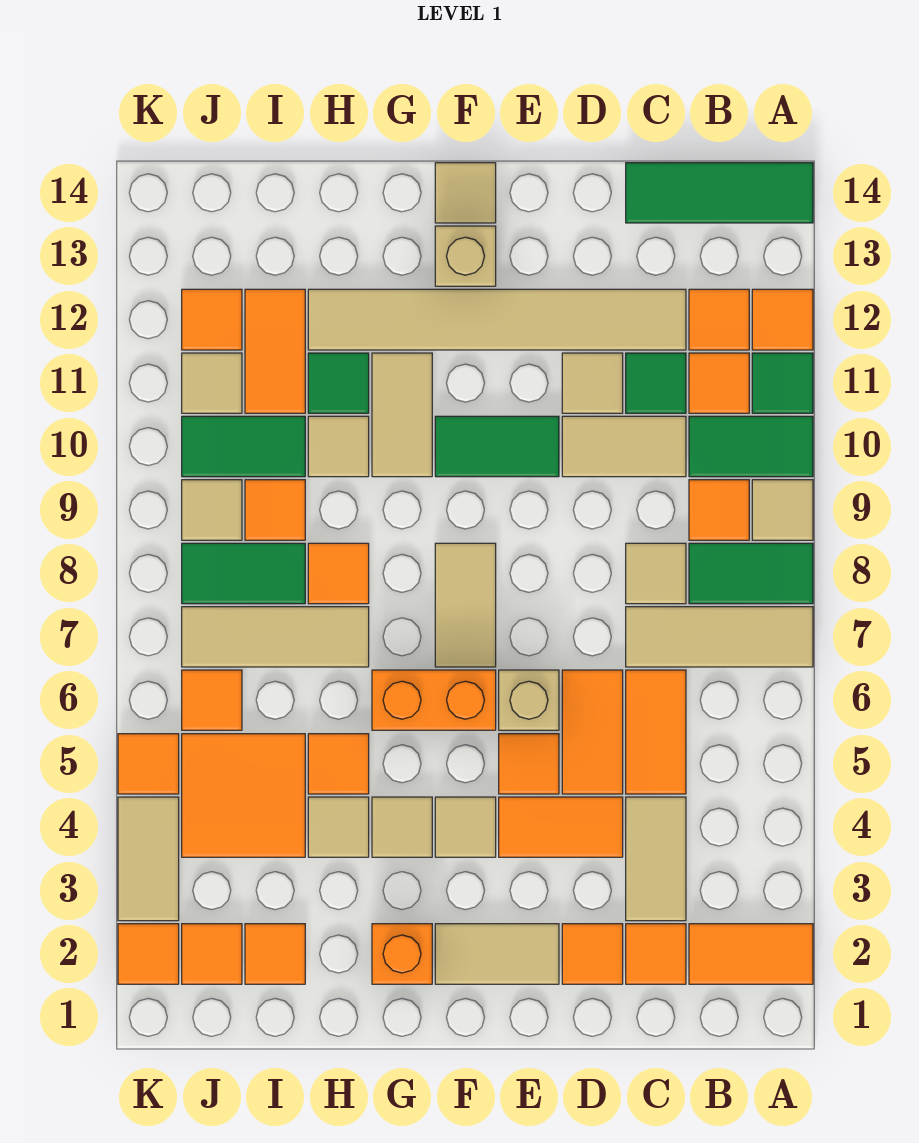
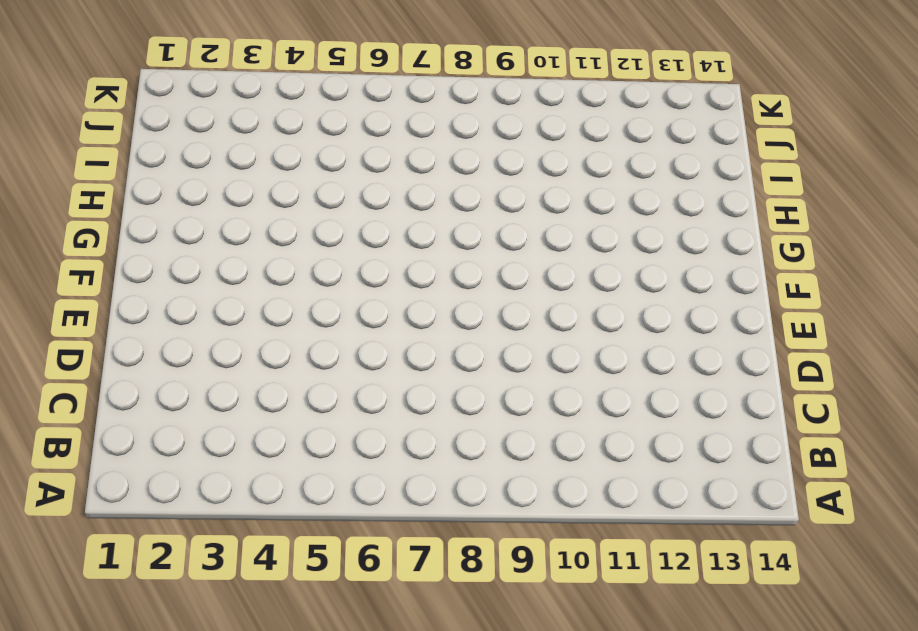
none -> orange tile A2:B2 level 1
none -> tan tile A7:C7 level 1
none -> green tile A8:B8 level 1
none -> tan tile A9 level 1

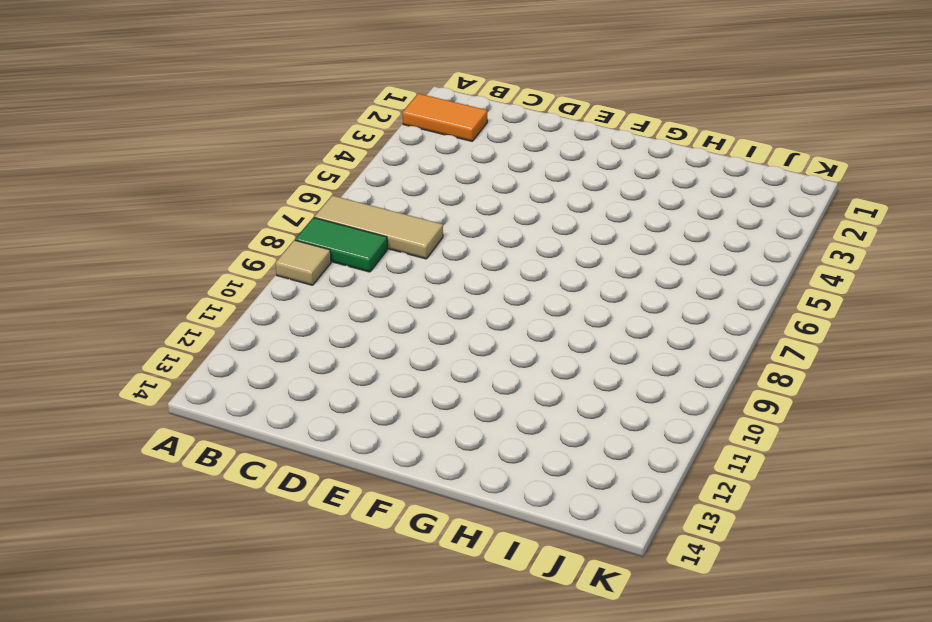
none -> green tile A10:B10 level 1
none -> green tile A11 level 1
none -> orange tile A12 level 1
none -> green tile A14:C14 level 1

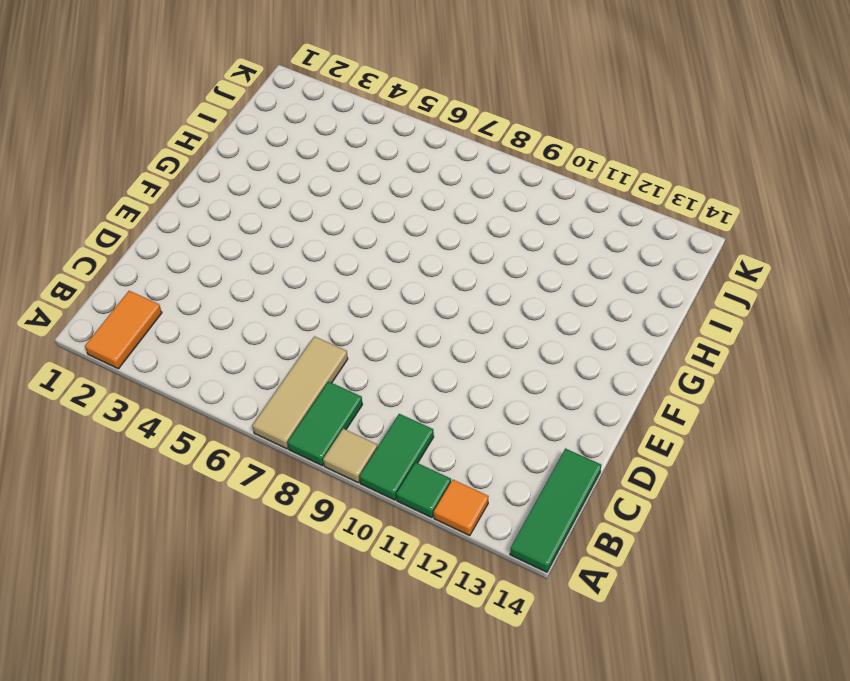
none -> orange tile B9 level 1
none -> orange tile B11 level 1
none -> orange tile B12 level 1
none -> orange tile C2 level 1

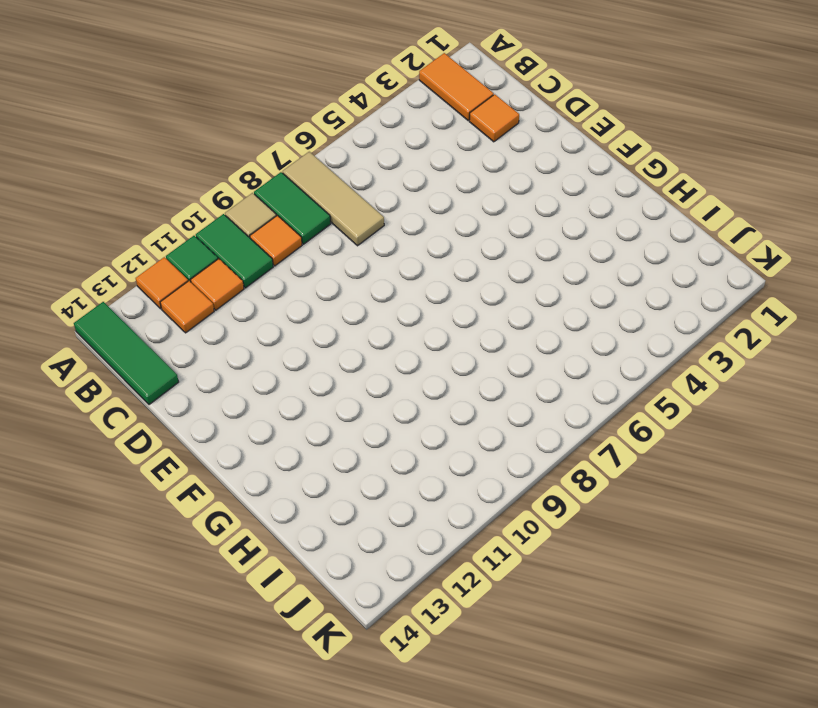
none -> tan tile C3:C4 level 1
none -> orange tile C5:C6 level 1
none -> tan tile C8 level 1
none -> tan tile C10:D10 level 1

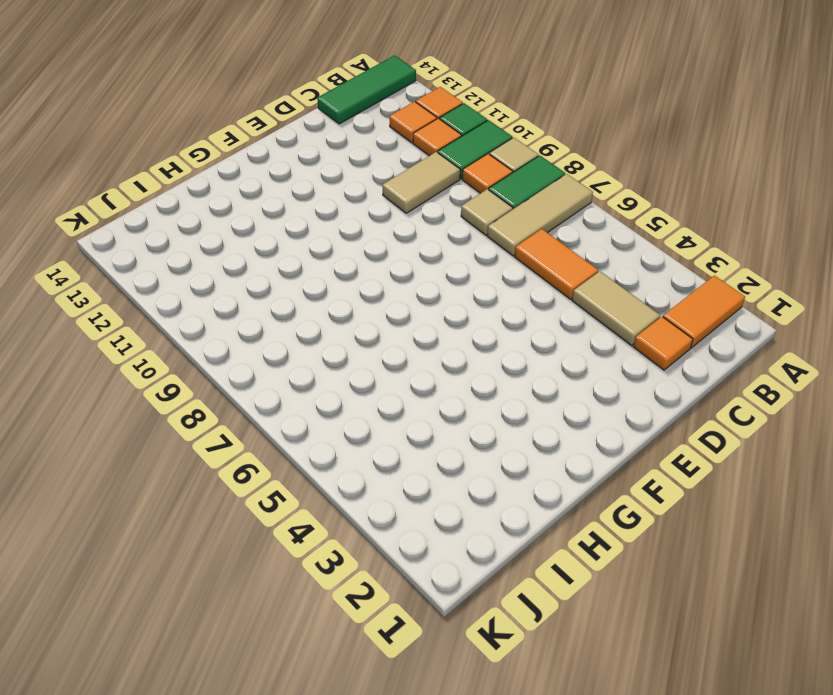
none -> green tile C11 level 1
none -> tan tile C12:H12 level 1
none -> orange tile D2 level 1
none -> orange tile D4:E4 level 1

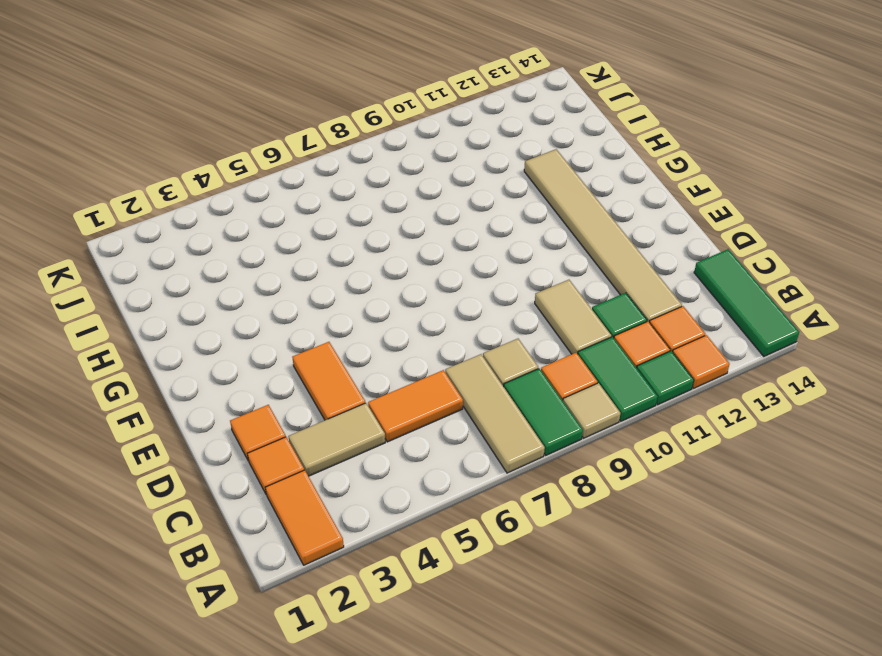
none -> orange tile D5:D6 level 1
none -> tan tile D11 level 1
none -> tan tile E2:F2 level 1
none -> orange tile E5 level 1

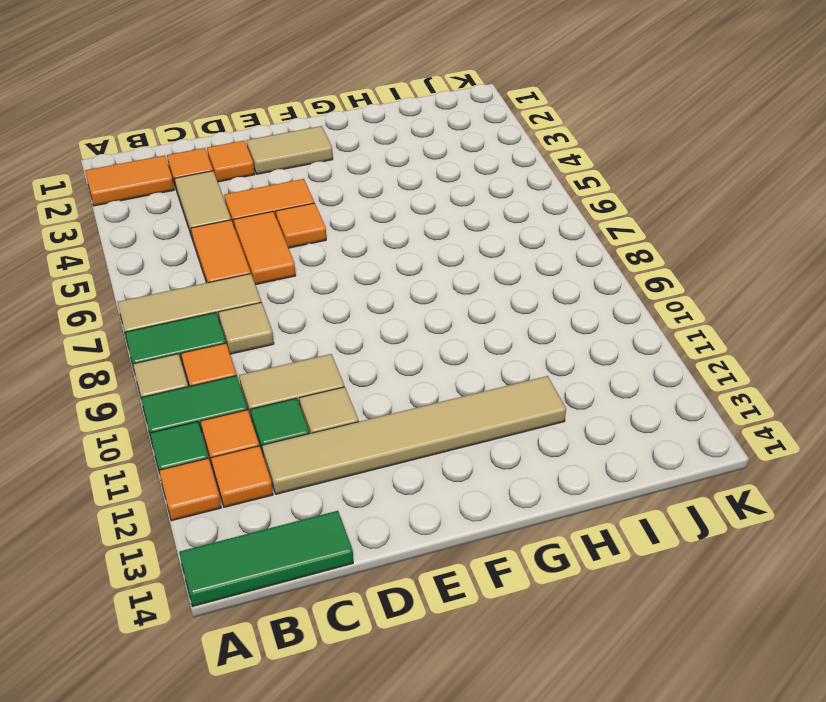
none -> tan brick E6 level 1
none -> green tile E10:F10 level 1
none -> tan tile F4 level 1
none -> orange brick F6:G6 level 1

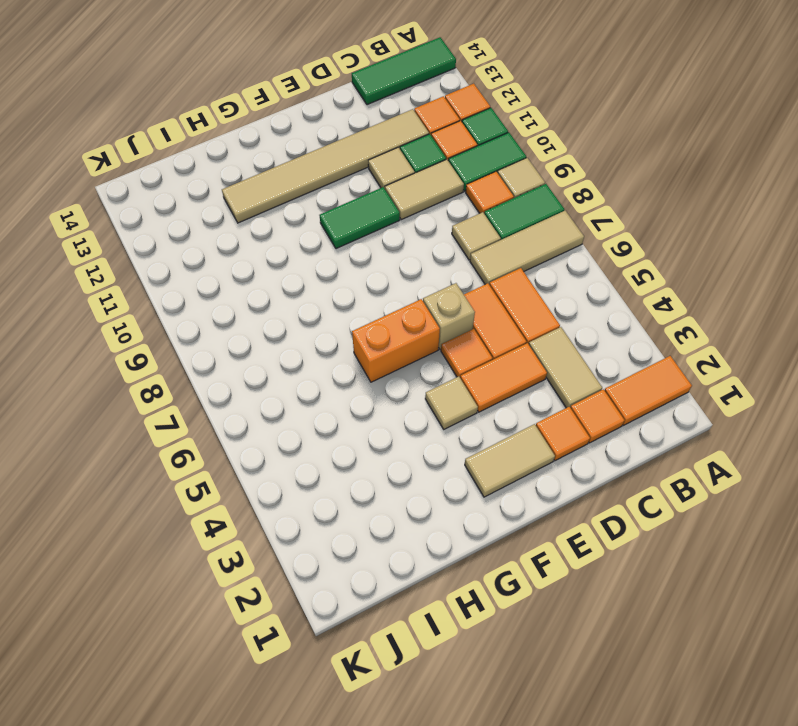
none -> tan tile F7:F8 level 1
none -> tan brick F13 level 1
none -> tan tile F14 level 1
none -> orange brick G2 level 1

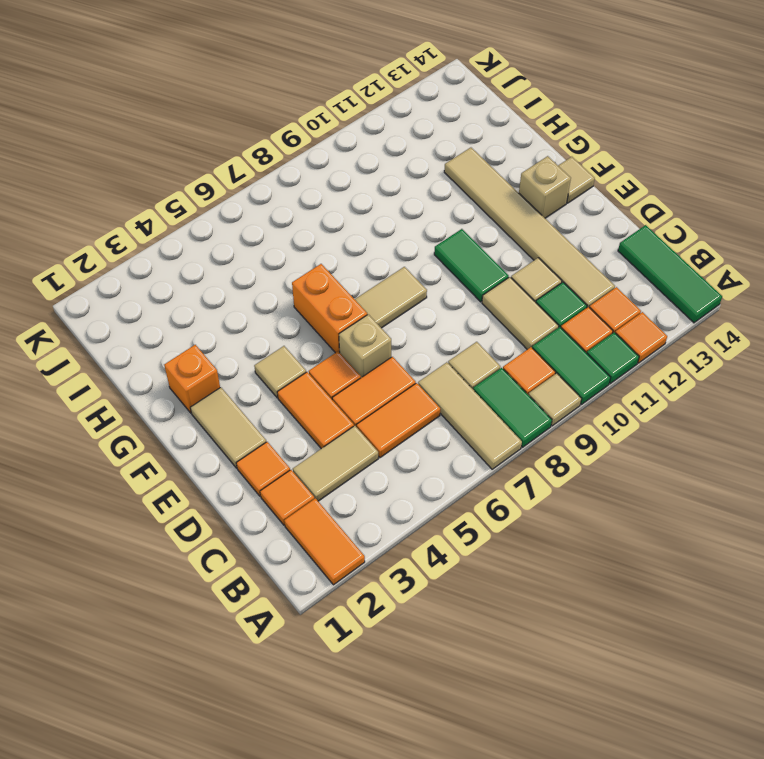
none -> tan tile G4 level 1
none -> tan tile G10:G11 level 1
none -> tan tile H4 level 1
none -> orange tile H5 level 1

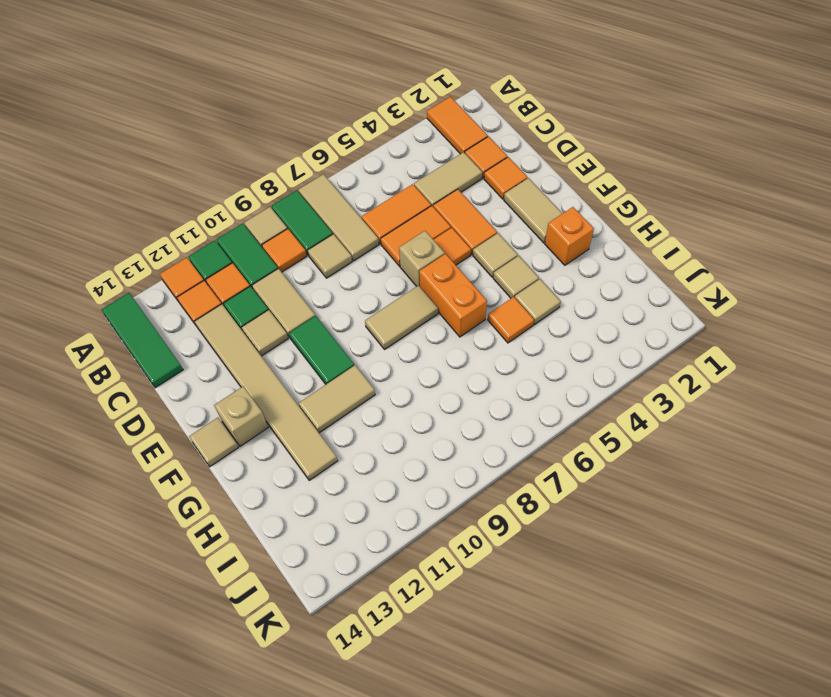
none -> tan tile H7:J7 level 1
none -> orange tile H8 level 1
none -> tan tile H10 level 1
none -> green tile H11 level 1

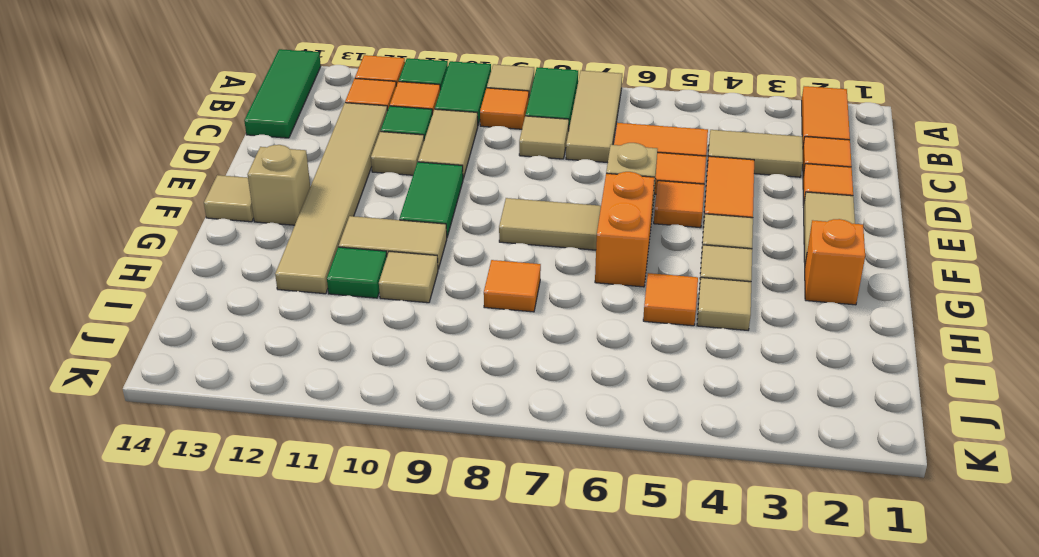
none -> tan tile H7:J7 level 1
none -> orange tile I2 level 1
none -> orange tile I4:J5 level 1
none -> green tile I8:J8 level 1

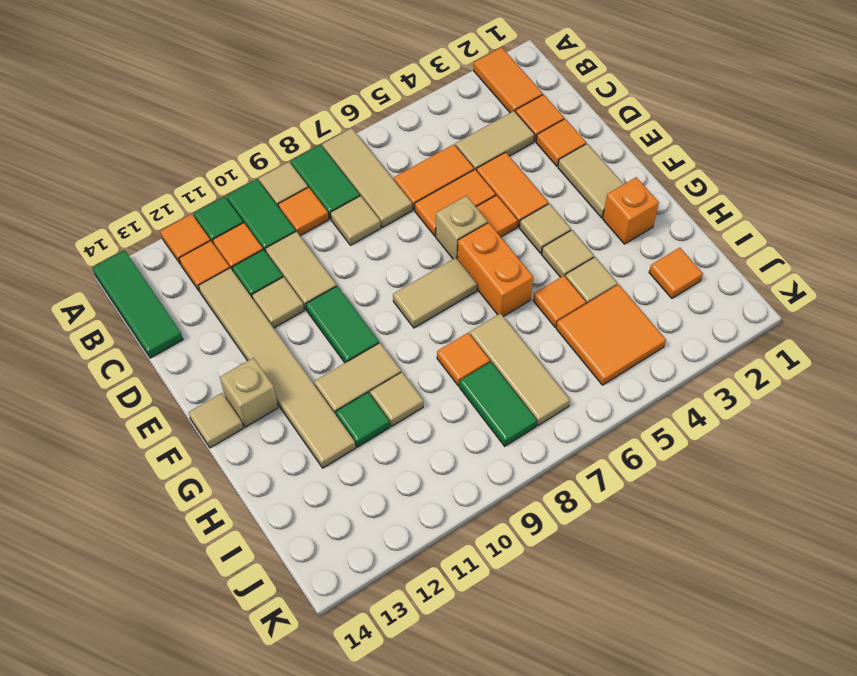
none -> orange tile I9 level 1
none -> green tile I10:J10 level 1
none -> orange tile I11:I12 level 1
none -> orange tile J2 level 1

